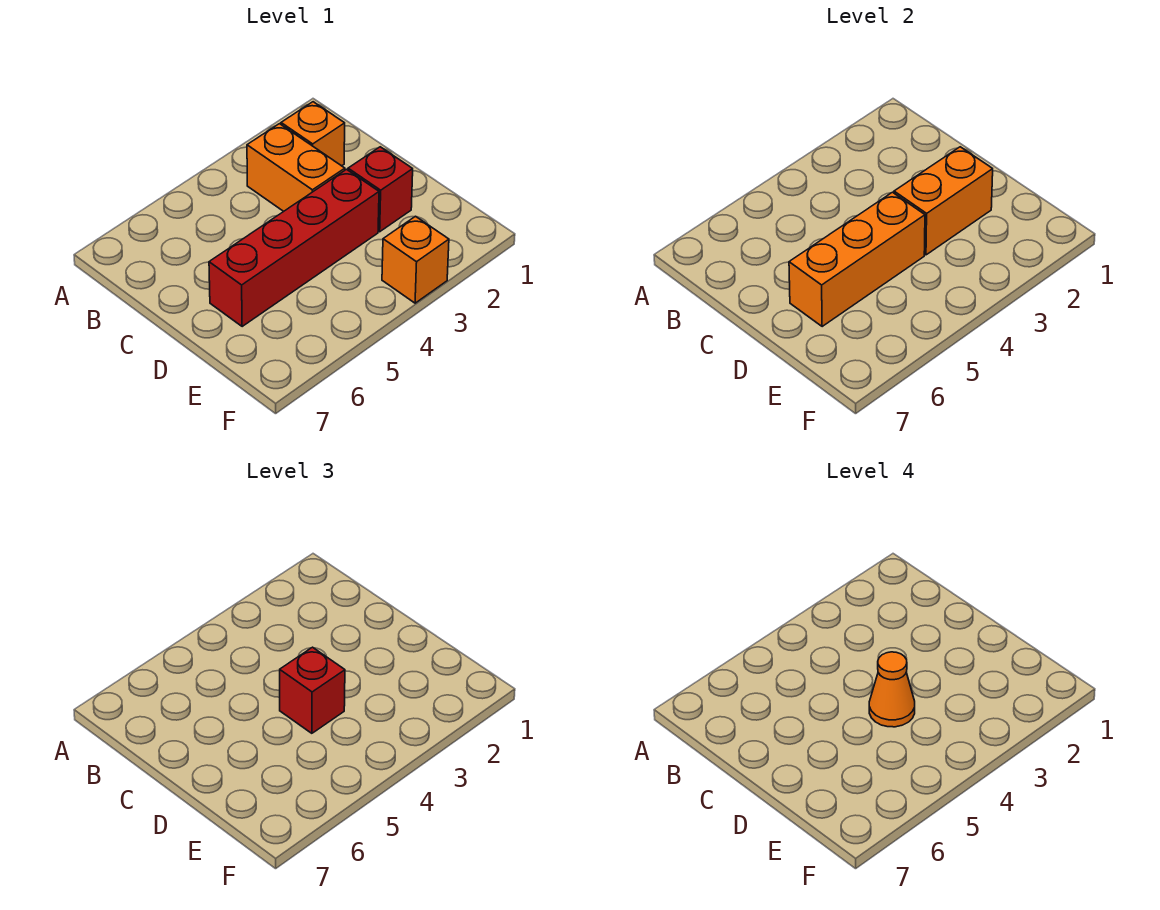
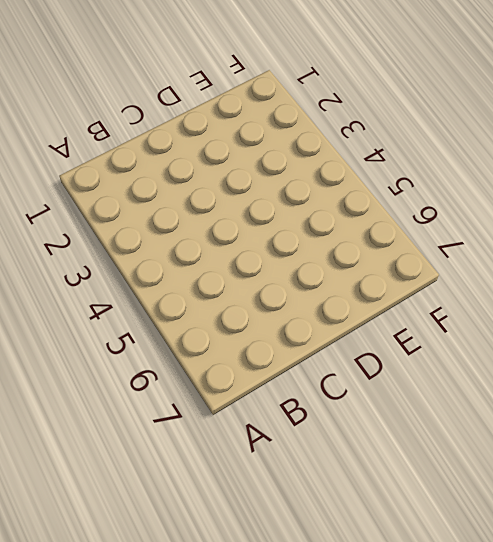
none -> orange brick B2 level 1
none -> orange brick B3:C3 level 1

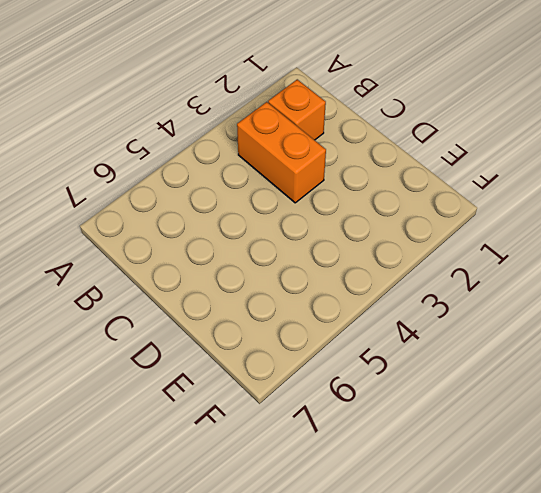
none -> red brick D2 level 1
none -> red brick D3:D6 level 1

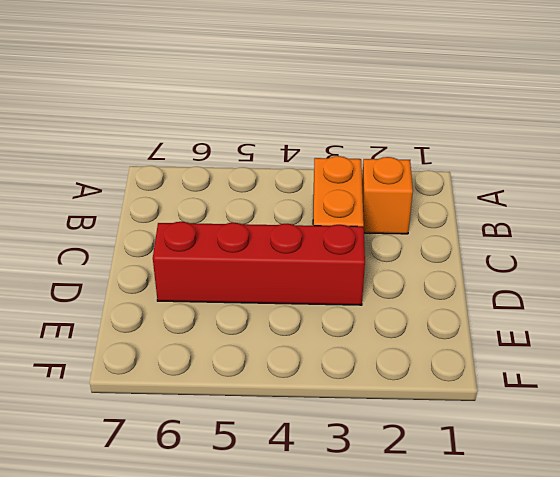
none -> red brick D2 level 1
none -> orange brick F3 level 1

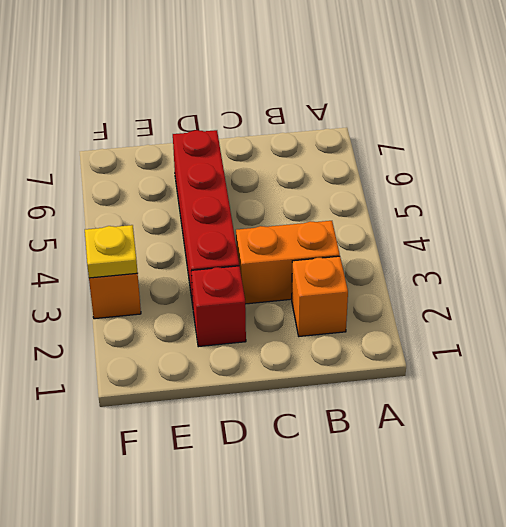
yellow plate F3 level 2 -> none
none -> orange brick D2:D3 level 2
none -> orange brick D4:D6 level 2

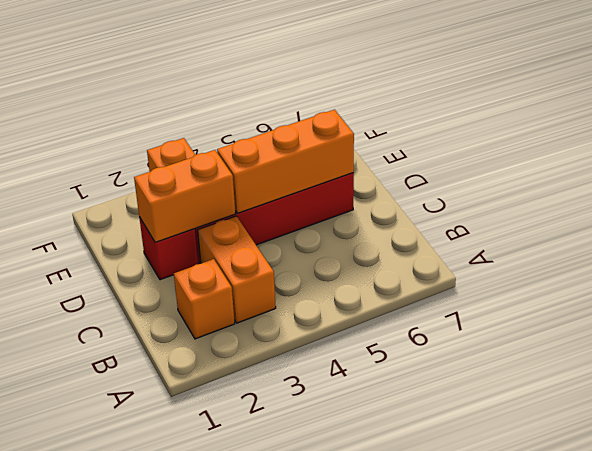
none -> red brick D4 level 3
none -> orange cone D4 level 4

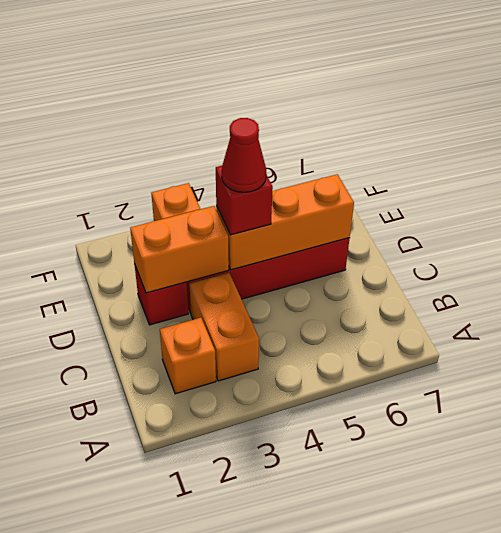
red cone D4 level 4 -> orange cone D4 level 4

